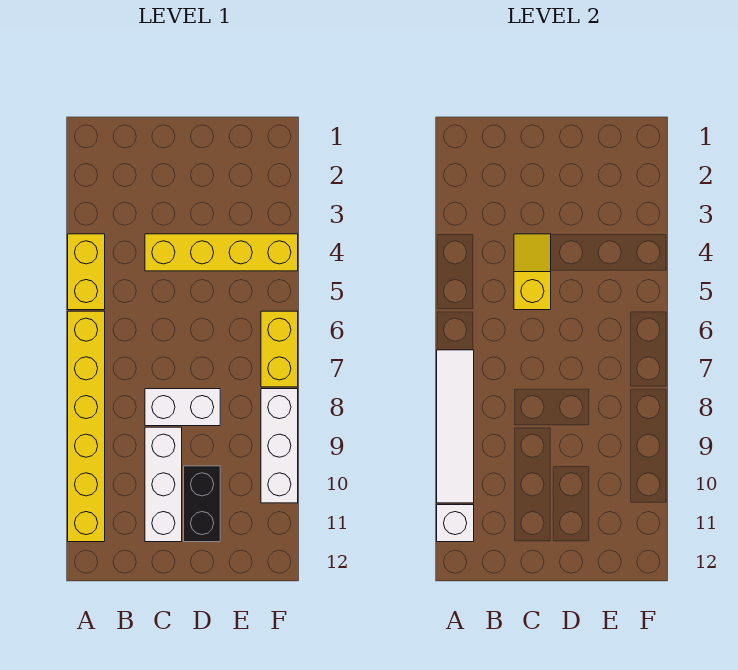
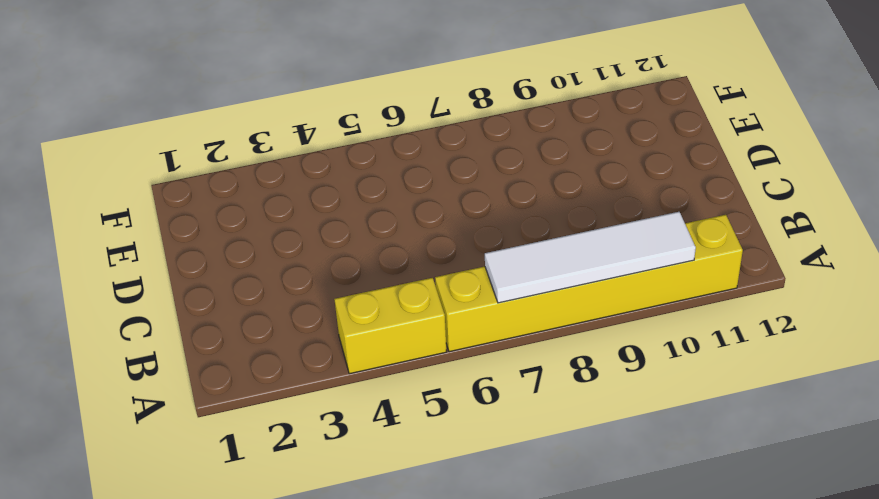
none -> yellow brick C4:F4 level 1
none -> white brick C8:D8 level 1

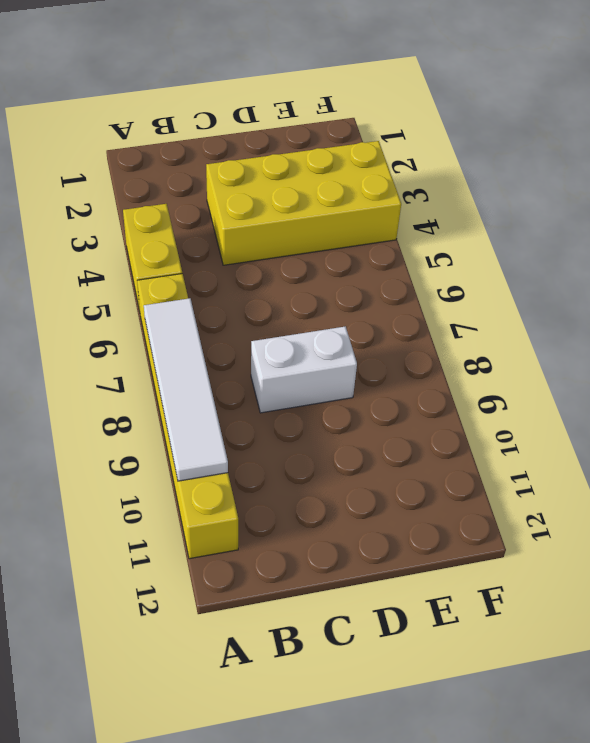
yellow brick C3:F4 level 1 -> yellow brick C4:F4 level 1
none -> white brick C9:C11 level 1
none -> black brick D10:D11 level 1

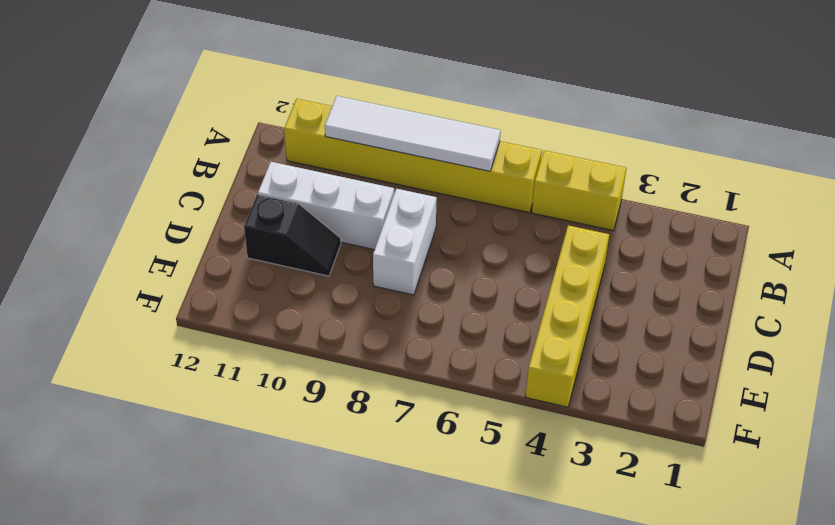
black slope D10:D11 level 1 top 11 -> black brick D10:D11 level 1
none -> yellow brick F6:F7 level 1
none -> white brick F8:F10 level 1

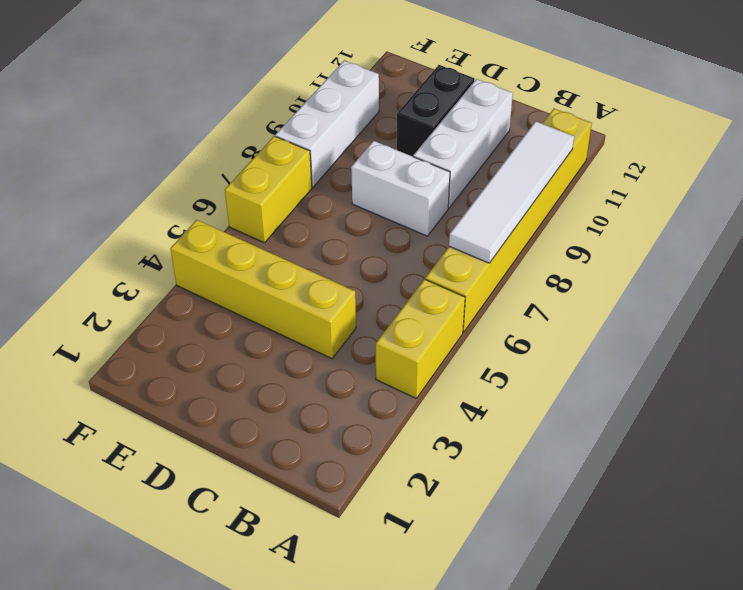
none -> white brick A11 level 2
none -> yellow slope C4:C5 level 2 top 5

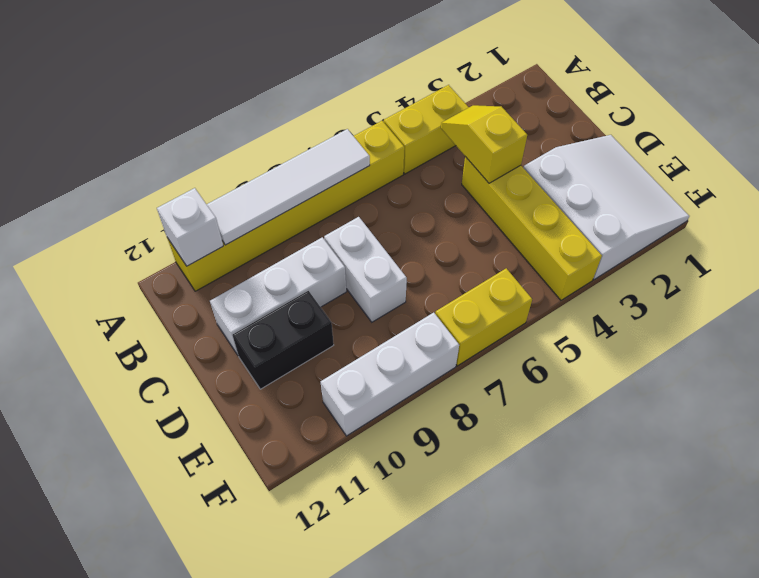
yellow slope B4:C4 level 2 top C -> yellow slope C4:C5 level 2 top 5
white slope D1:F3 level 1 top 3 -> none

